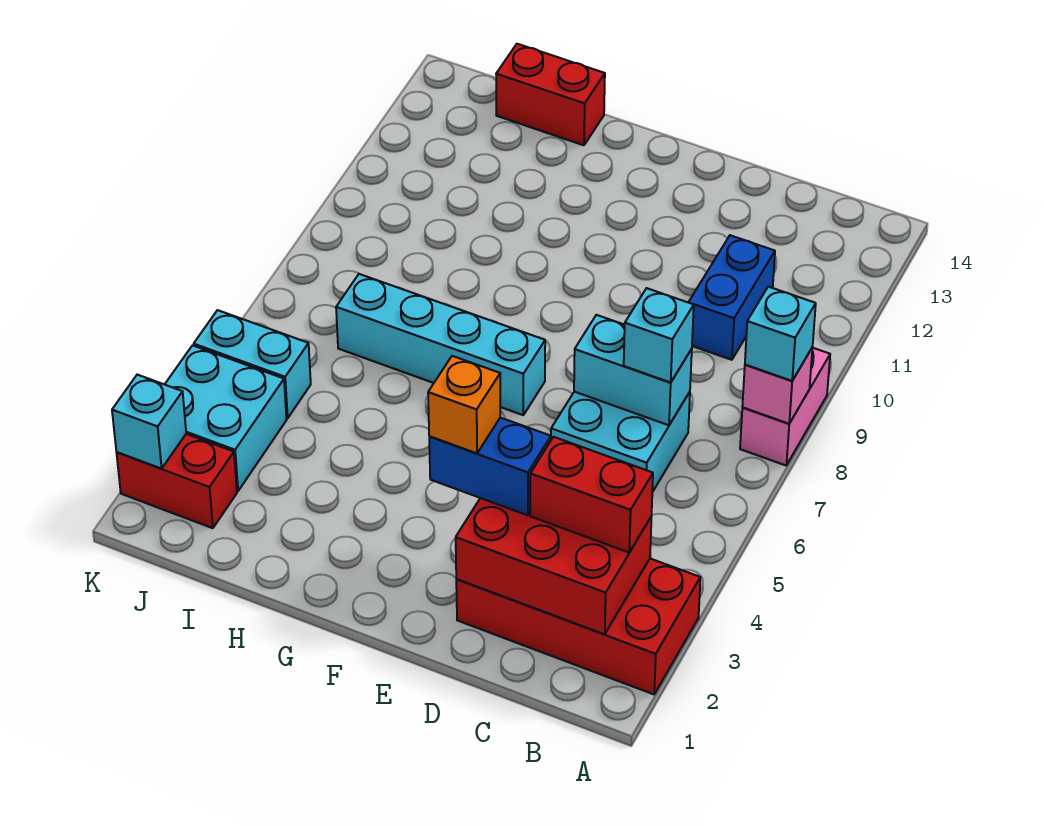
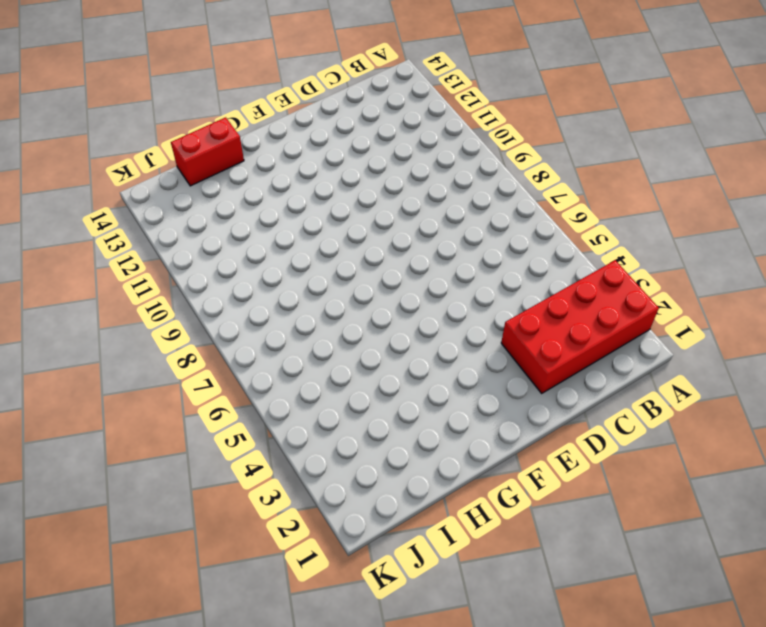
none -> pink brick A8:A9 level 1
none -> cyan brick C6:D7 level 1
none -> blue brick C10:C11 level 1

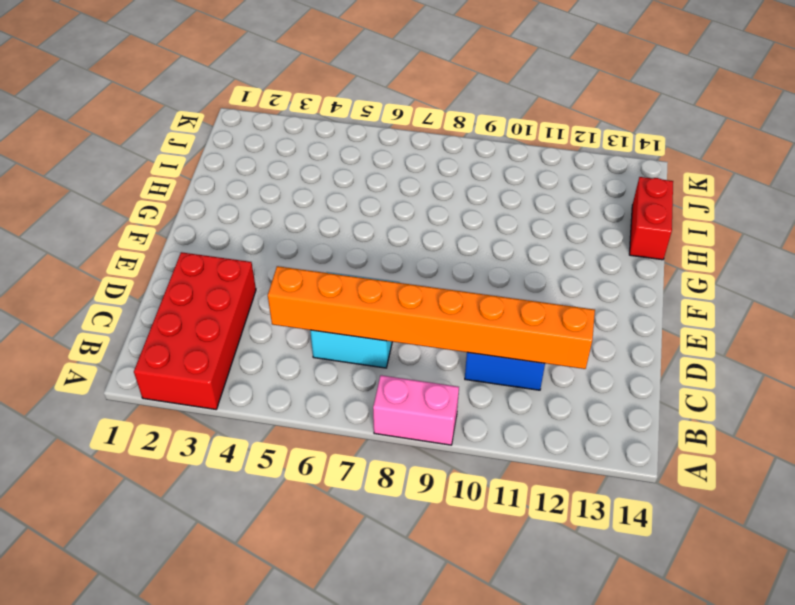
orange brick C5:C12 level 2 -> cyan brick C7:D7 level 2
none -> cyan brick F7:I7 level 1
none -> red brick J2:K2 level 1
none -> cyan brick J3:K4 level 1

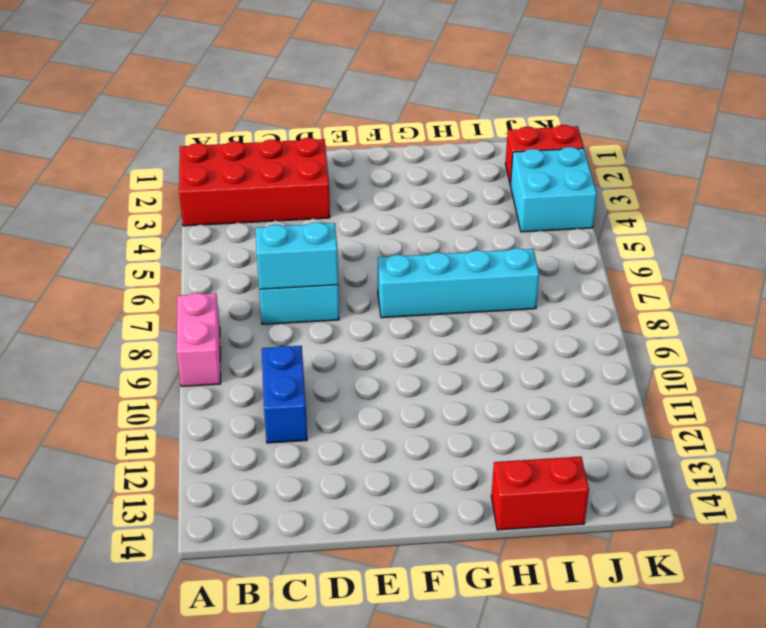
none -> cyan brick J5:K5 level 1
none -> pink brick A8 level 2
none -> red brick B2:D3 level 2

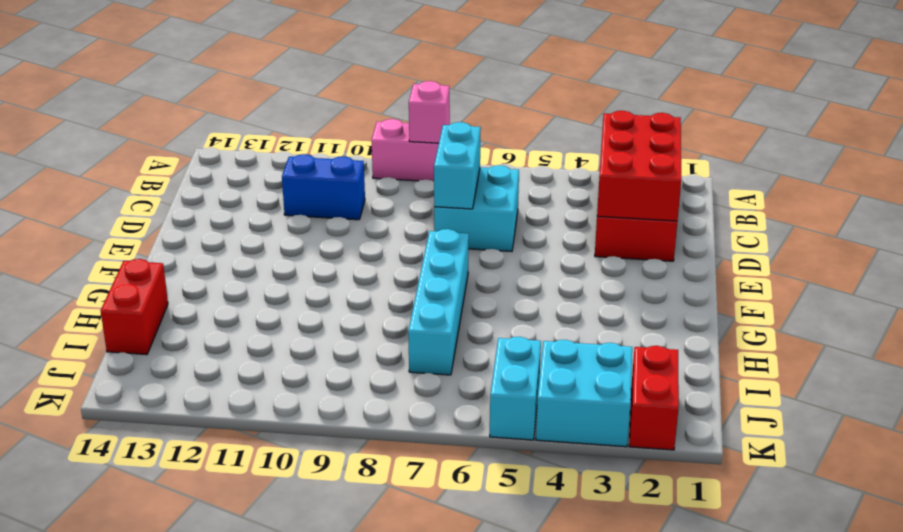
none -> cyan brick K2 level 2
none -> cyan brick A8 level 3
none -> red brick B3:C3 level 3

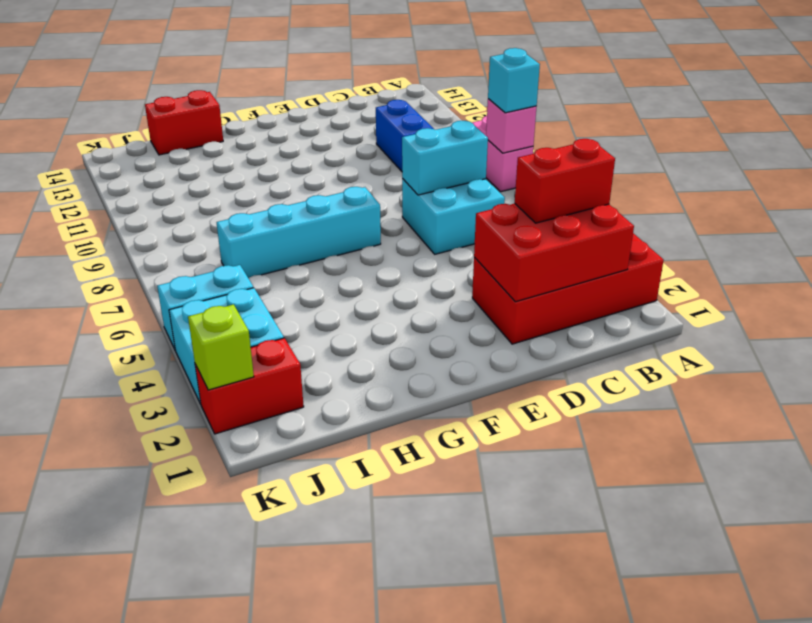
lime brick K2 level 2 -> cyan brick K2 level 2
none -> cyan brick C7 level 3
none -> blue brick D3:E3 level 3
none -> orange brick E3 level 4

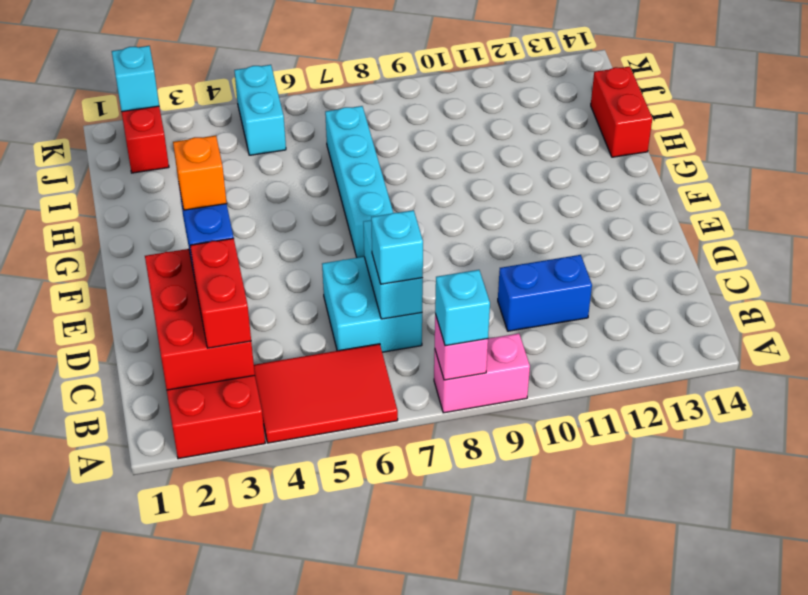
red tile A4:B6 level 1 -> none
none -> cyan brick J3:K4 level 1

